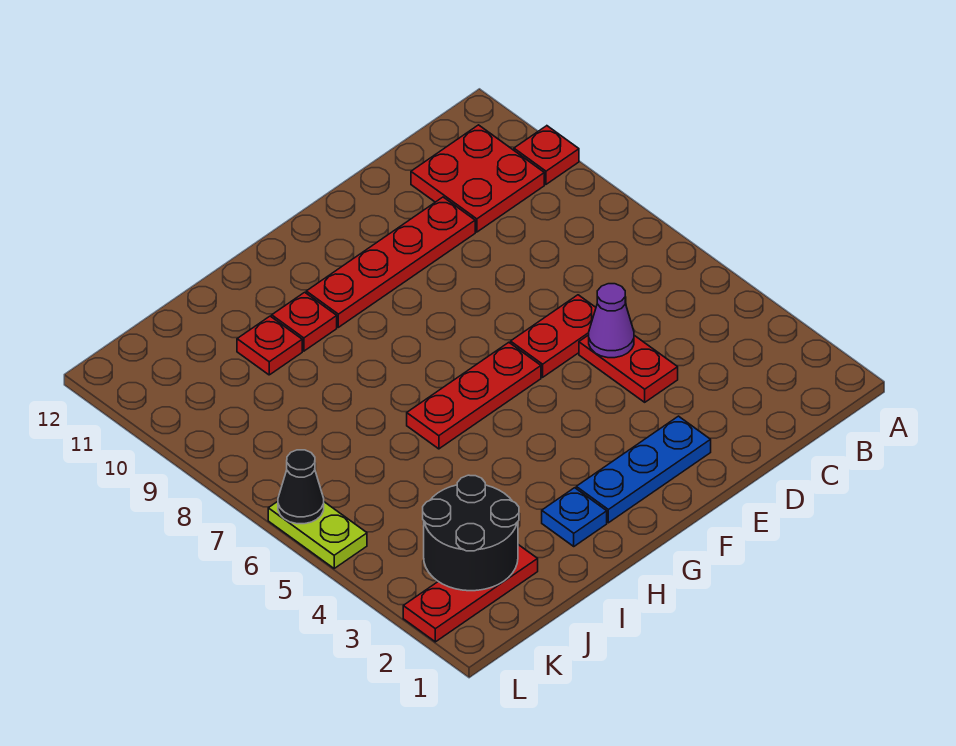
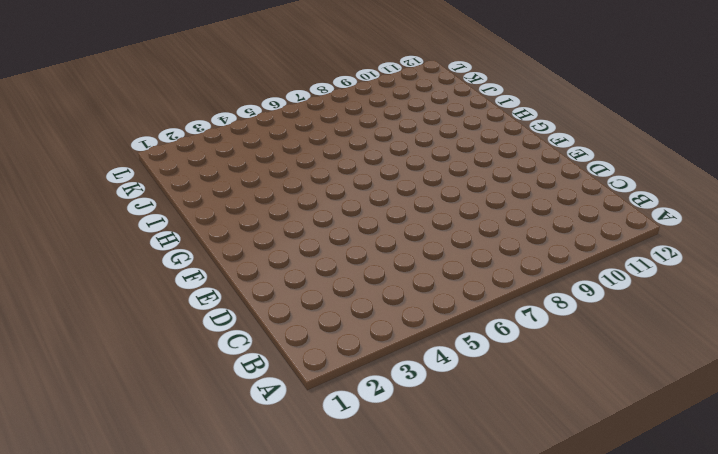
none -> red plate A10 level 1
none -> red plate B10:C11 level 1
none -> red plate D4:D5 level 1

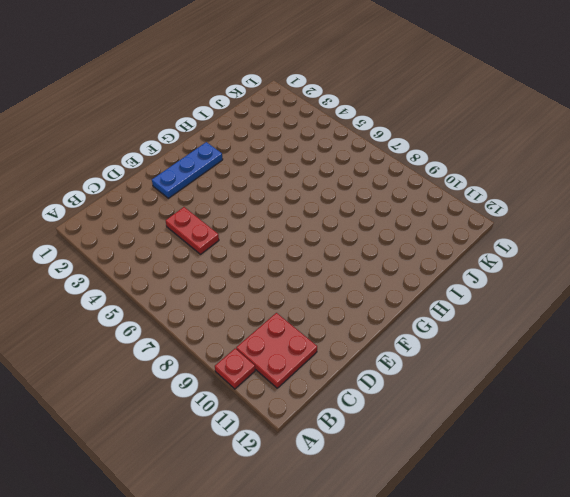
none -> red plate D6:E6 level 1
none -> red plate D10:G10 level 1
none -> red plate F6:H6 level 1

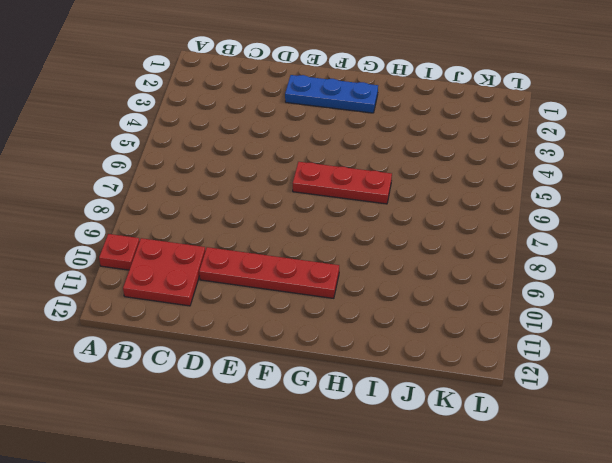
none -> red plate D4:D5 level 1
none -> red plate D6:E6 level 1
none -> blue plate H2 level 1

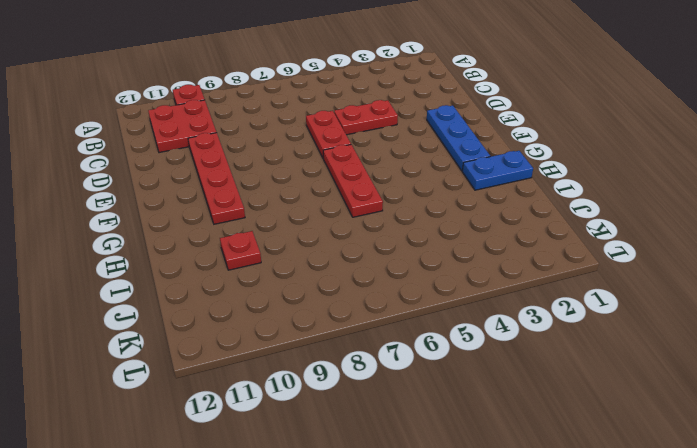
blue plate H1:H2 level 1 -> blue plate H2 level 1
none -> red plate H10 level 1
none -> red plate J2:L2 level 1
none -> lime plate L5:L6 level 1

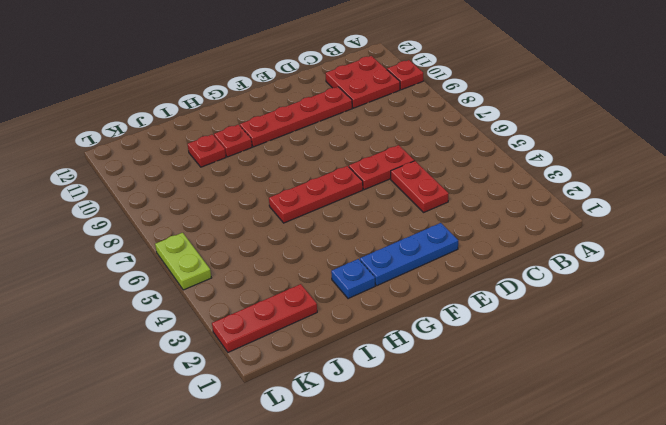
none -> purple cone D5 level 2
none -> black round brick J2:K3 level 2
none -> black cone L6 level 2

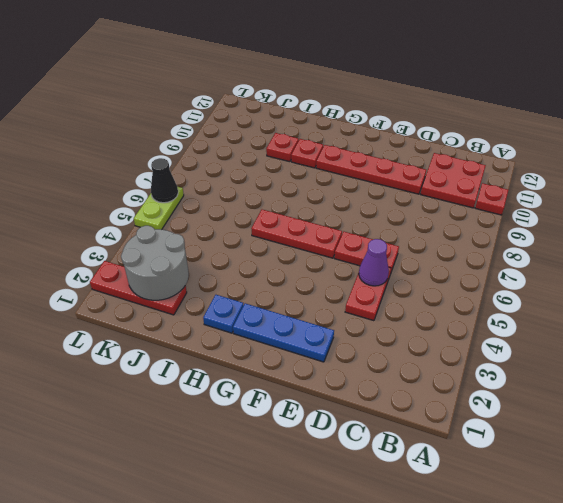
grey round brick J2:K3 level 2 -> black round brick J2:K3 level 2

